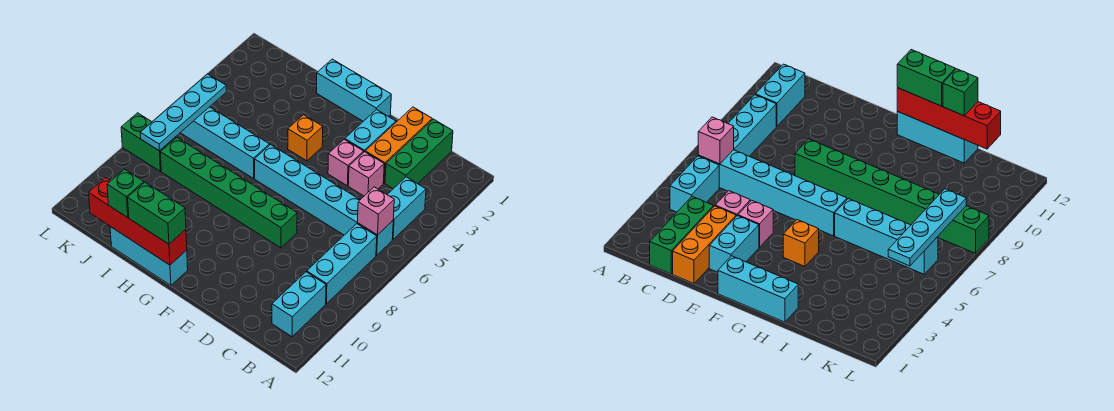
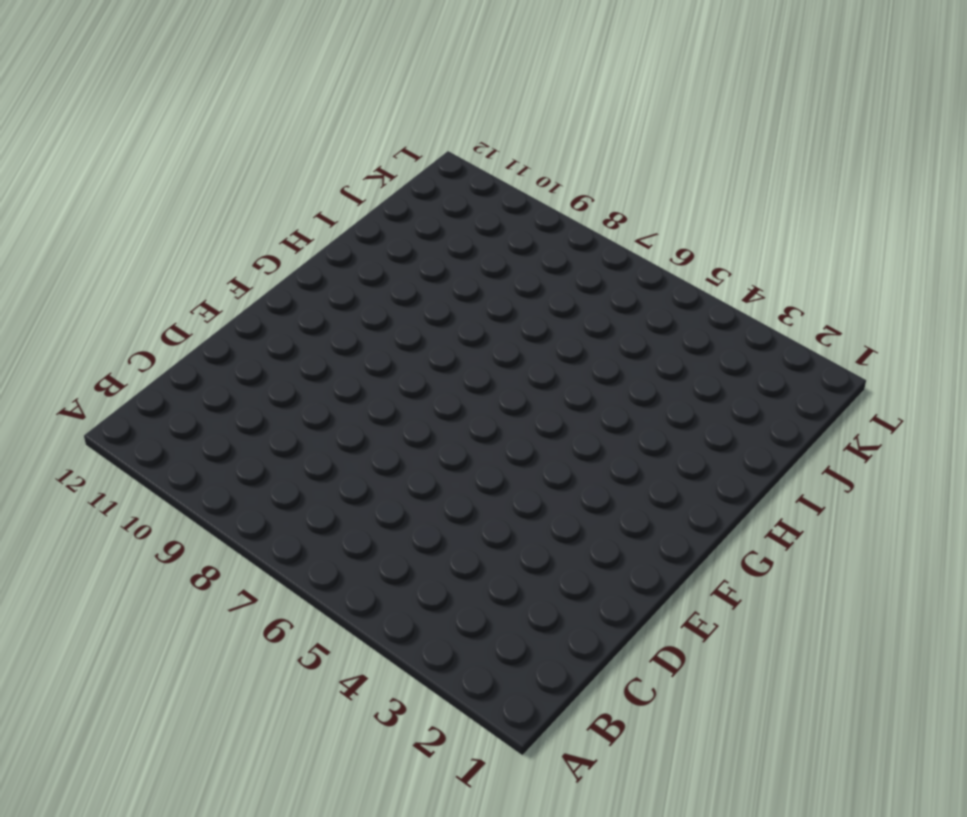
none -> cyan brick B4:B5 level 1
none -> cyan brick B6:G6 level 1
none -> cyan brick B7:B9 level 1

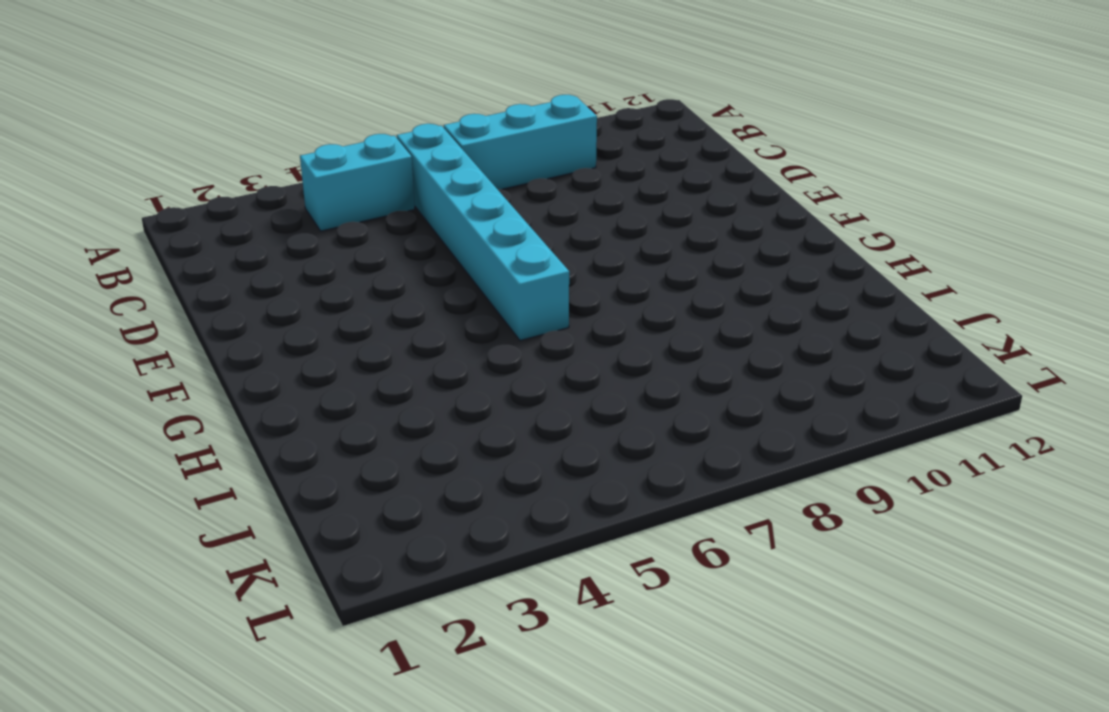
none -> cyan brick B10:B11 level 1
none -> green brick C1:C3 level 1
none -> orange brick D1:D3 level 1

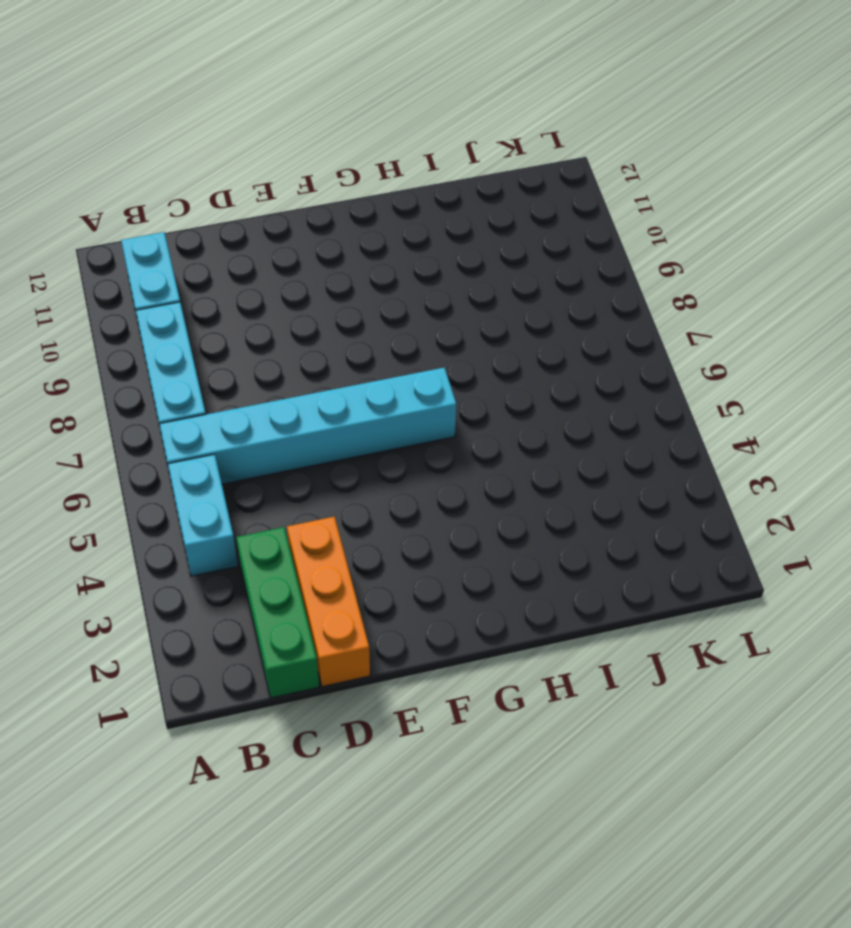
none -> pink brick D4 level 1
none -> cyan brick E2:E3 level 1
none -> pink brick E4 level 1

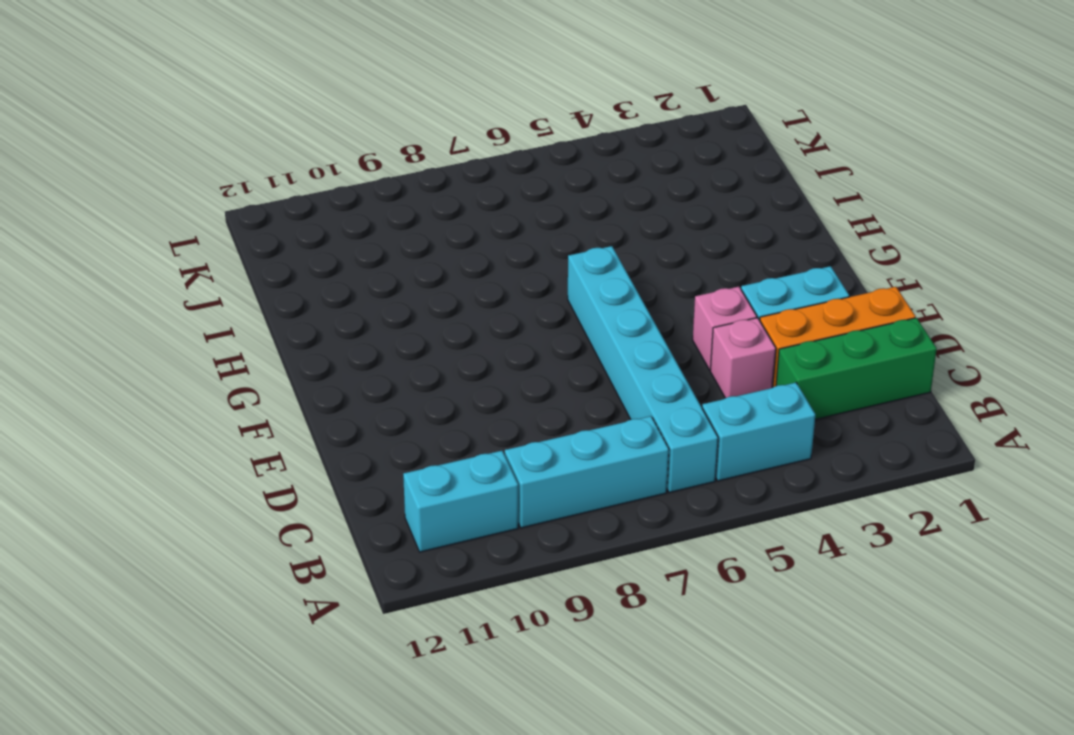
none -> green brick E8:J8 level 1
none -> cyan brick F1:H1 level 1
none -> orange brick G4 level 1

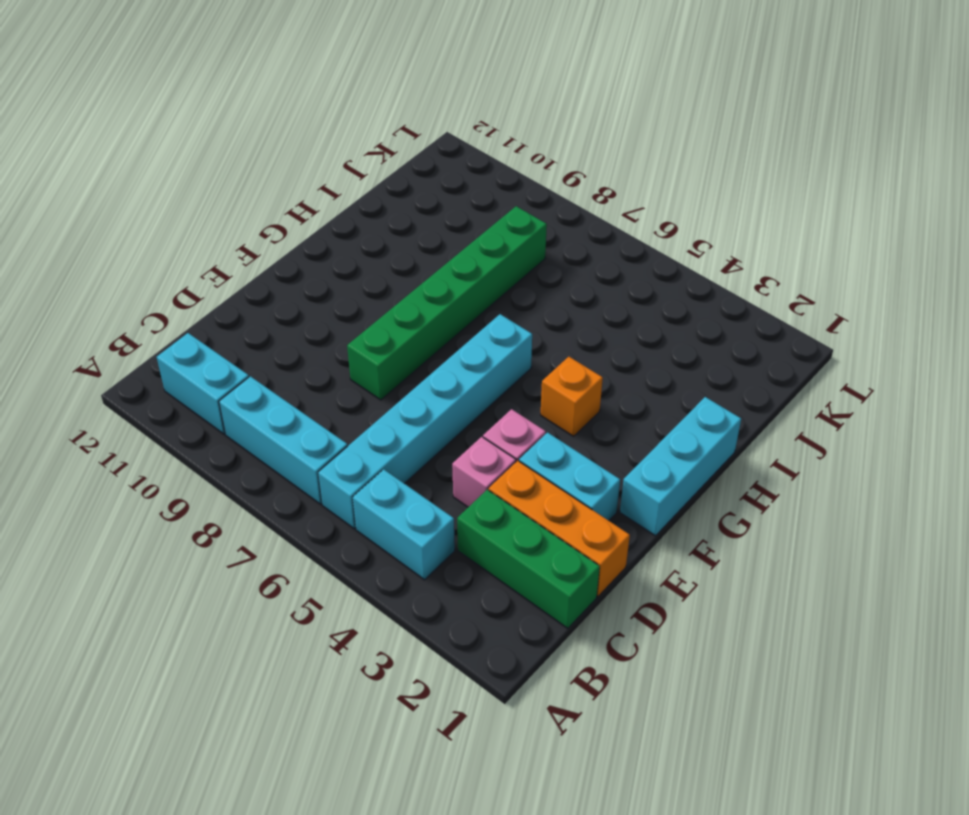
none -> cyan brick G12:I12 level 1
none -> cyan brick H6:K6 level 1
none -> green brick K8:L8 level 1

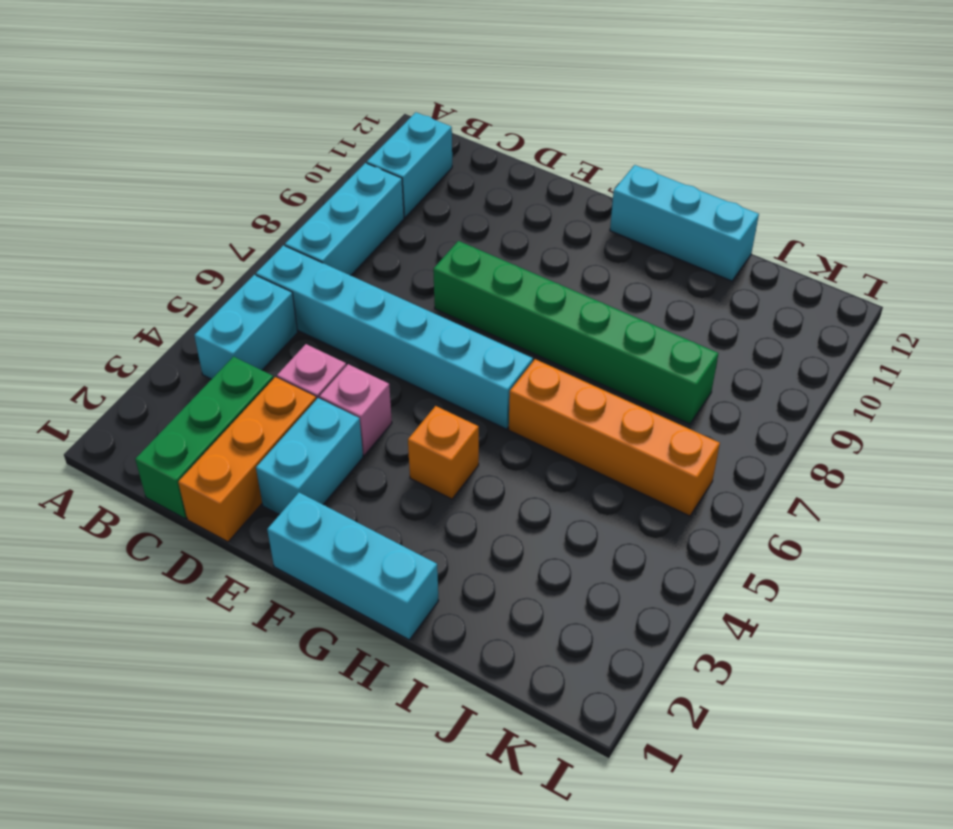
orange brick H6:K6 level 1 -> cyan brick H6:K6 level 1
none -> green brick K8:L8 level 1
none -> pink brick B6 level 2
none -> red brick G12:J12 level 2

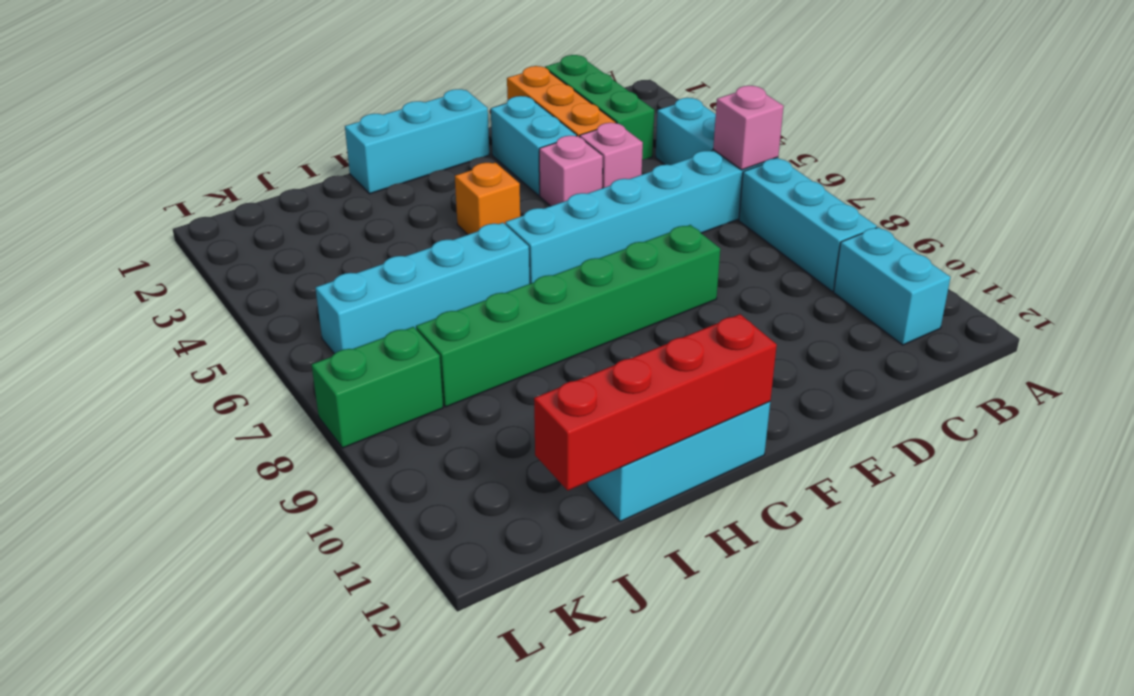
none -> cyan plate K5:K8 level 2
none -> green brick G12:H12 level 3
none -> green brick I12 level 3

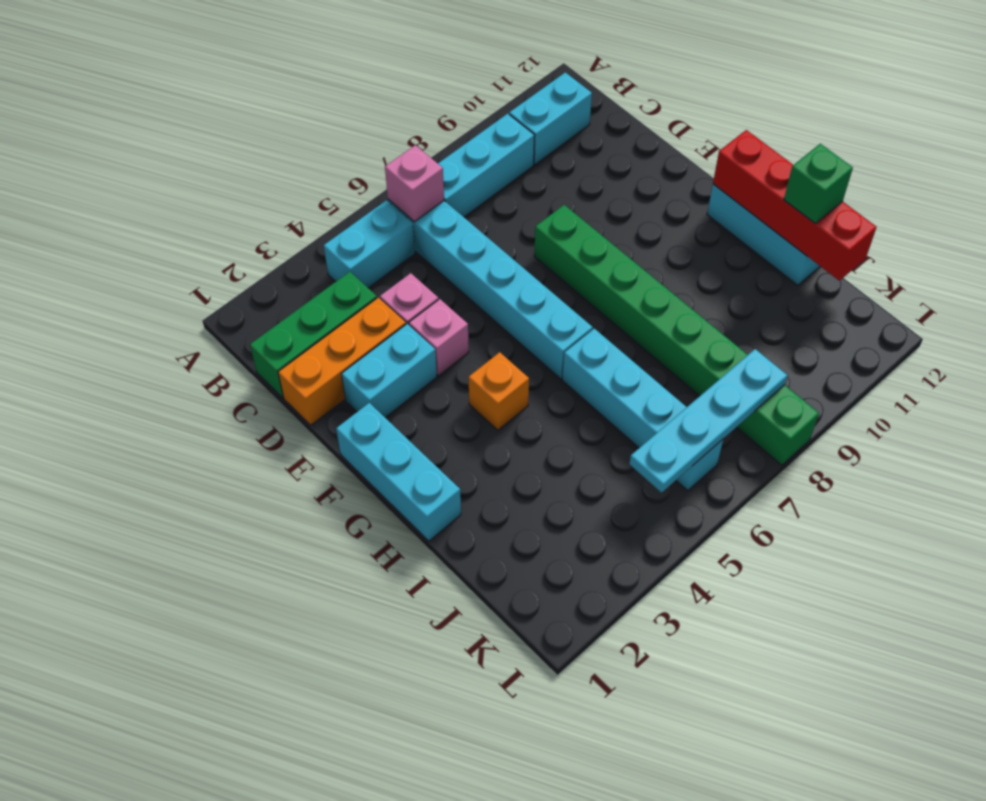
none -> green brick G12:H12 level 3

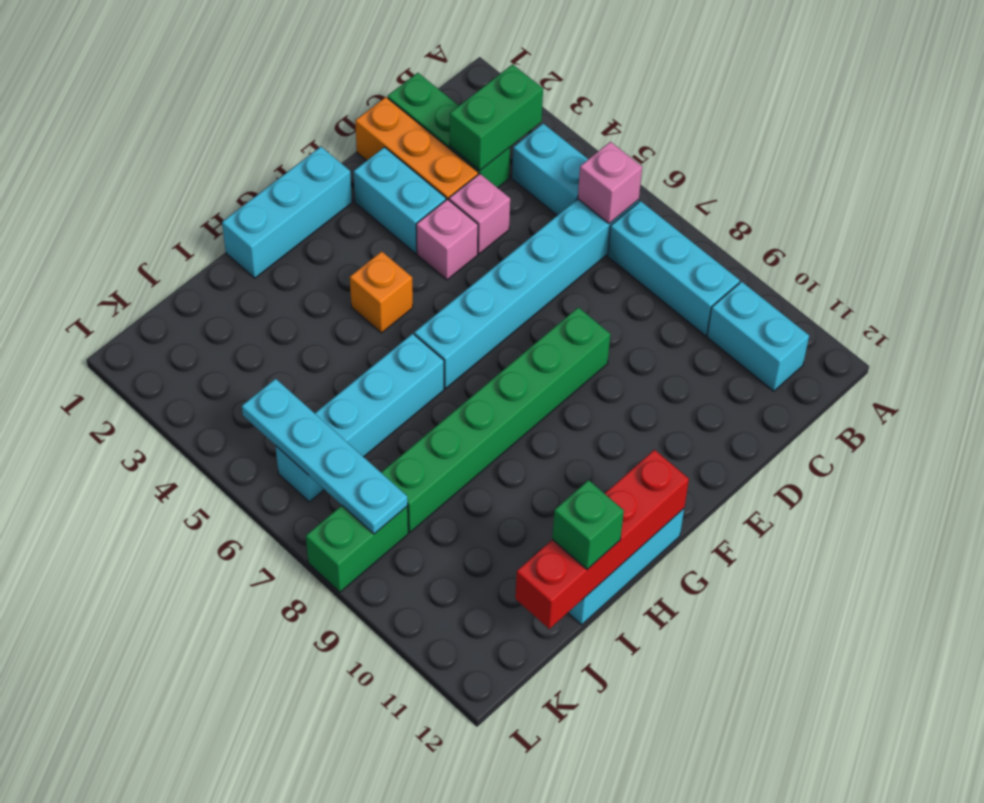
green brick B3:C3 level 2 -> green brick G12:H12 level 3

